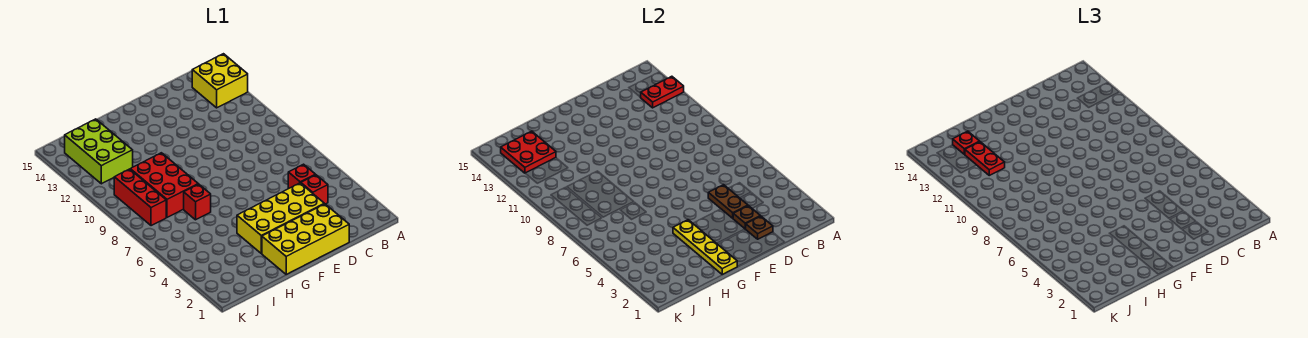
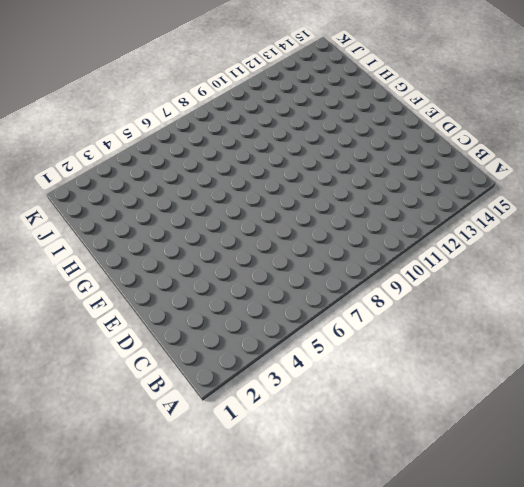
none -> yellow brick A13:B14 level 1
none -> red brick C4 level 1
none -> red brick C5 level 1

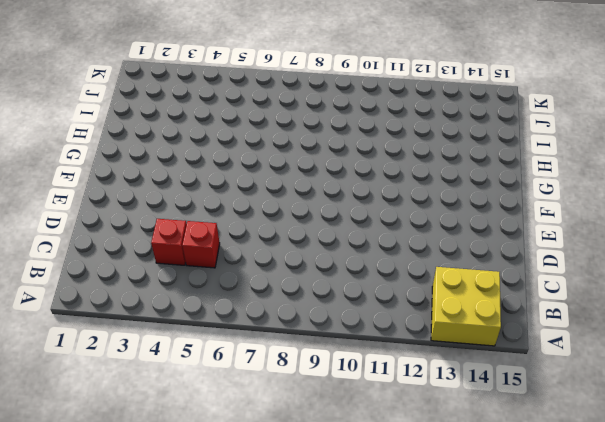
none -> yellow brick D1:G2 level 1
none -> yellow brick D3:G4 level 1
none -> red brick H7 level 1

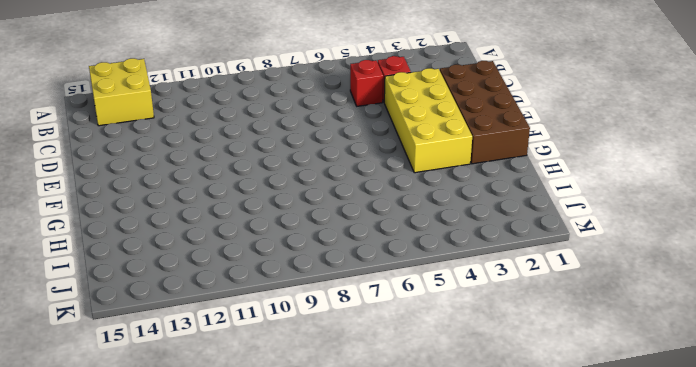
brown brick D1:G2 level 1 -> yellow brick D1:G2 level 1
none -> red brick H7 level 1
none -> red brick H8:I10 level 1
none -> lime brick I12:J14 level 1

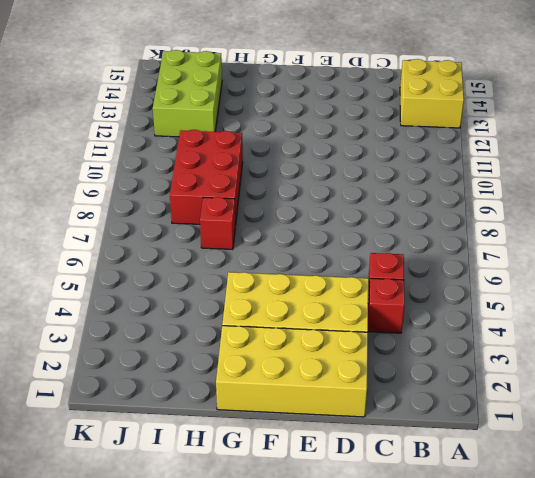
none -> red brick J8:J10 level 1
none -> red plate A13:B13 level 2
none -> brown plate D2 level 2

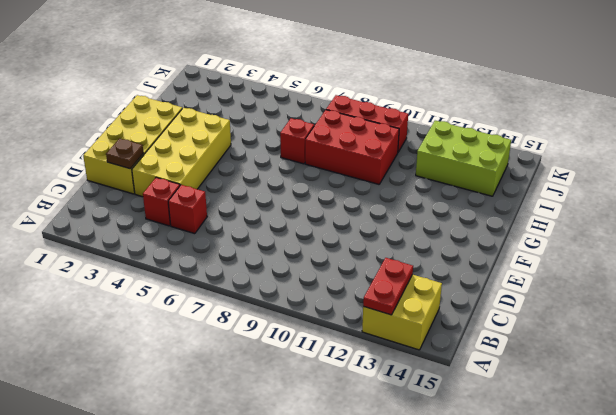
none -> brown plate D3 level 2
none -> brown plate D4:D5 level 2
none -> yellow plate G1:G4 level 2

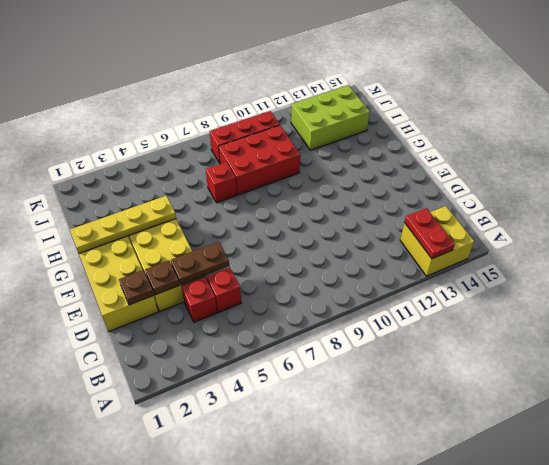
none -> red plate I13:J14 level 2
none -> red plate I12:I13 level 3
none -> red plate I14 level 3

